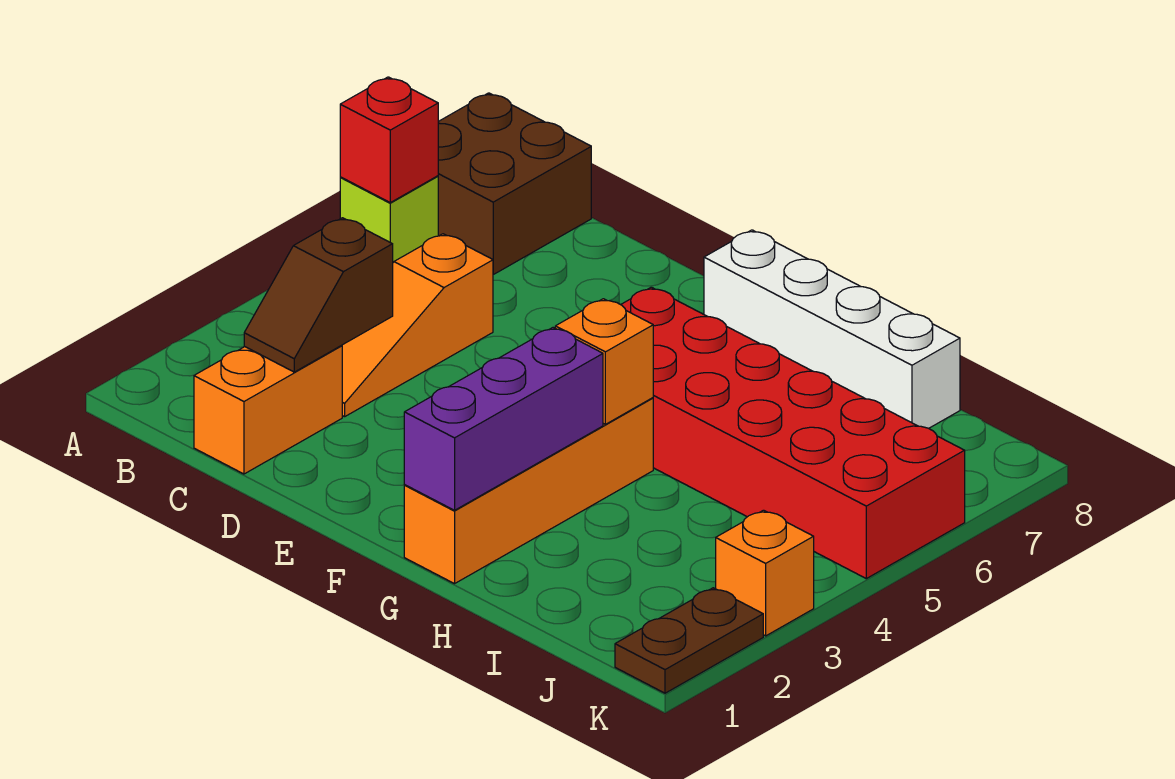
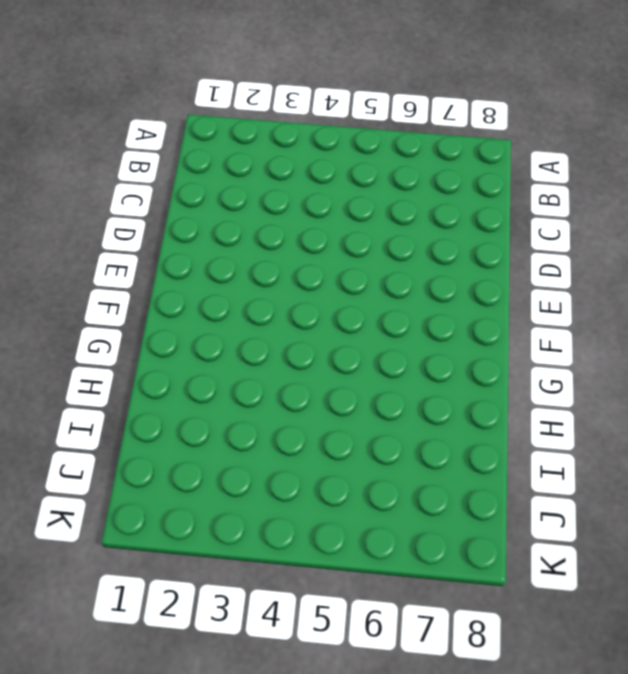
none -> lime brick A6 level 1
none -> brown brick A7:B8 level 1
none -> orange brick C1:C2 level 1

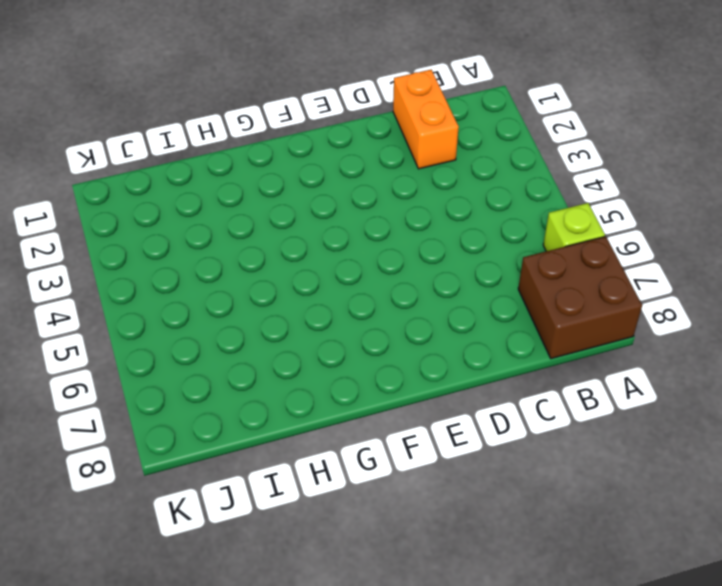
none -> orange slope C3:C5 level 1 top 5
none -> red brick F5:K6 level 1
none -> white brick F8:I8 level 1

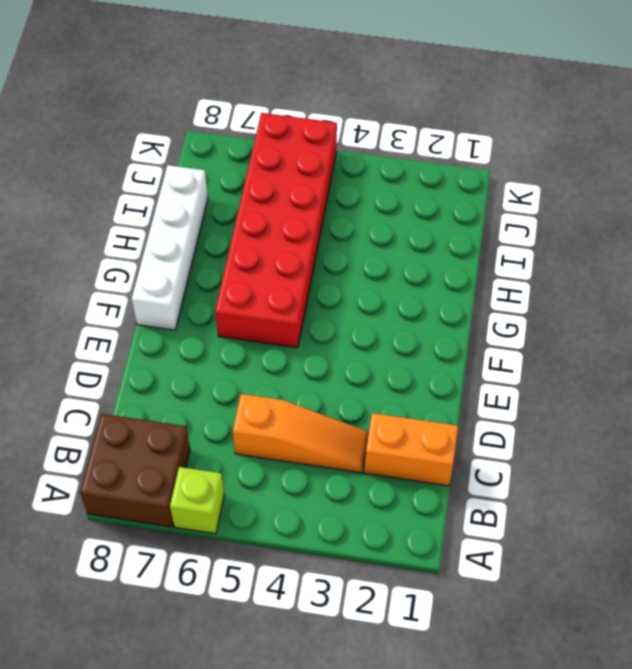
none -> orange brick G1:G4 level 1
none -> brown plate K1:K2 level 1
none -> orange brick K3 level 1

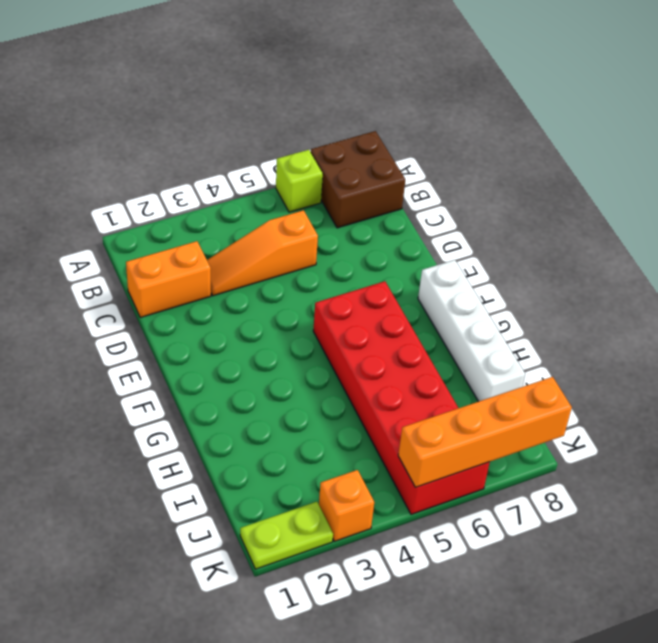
lime plate K1:K2 level 1 -> brown plate K1:K2 level 1
orange brick K5:K8 level 2 -> orange brick G1:G4 level 1
none -> red brick A6 level 2
none -> brown slope C2:C3 level 2 top 3
none -> purple brick G1:G3 level 2

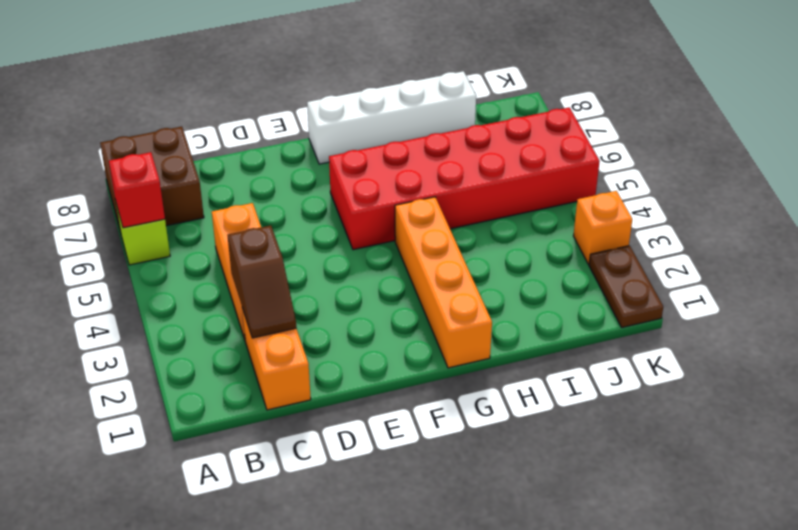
none -> purple brick G1:G3 level 2
none -> orange brick G4 level 2

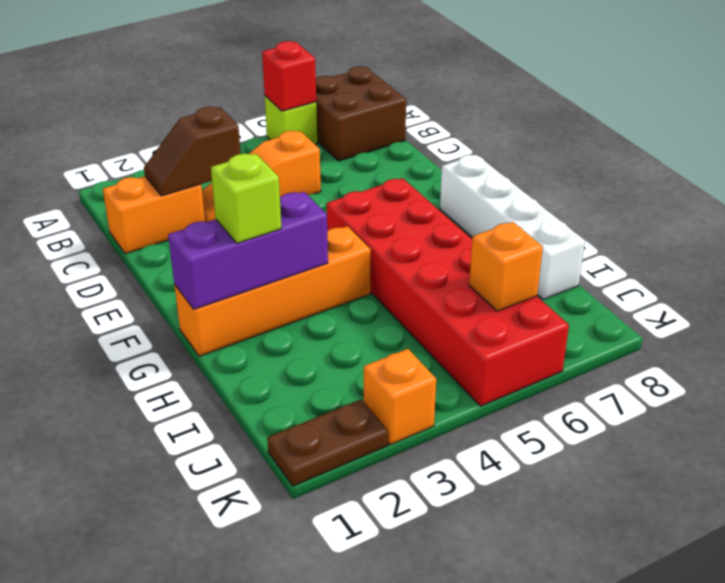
lime brick G2 level 3 -> none
orange brick J6 level 2 -> orange brick G4 level 2

